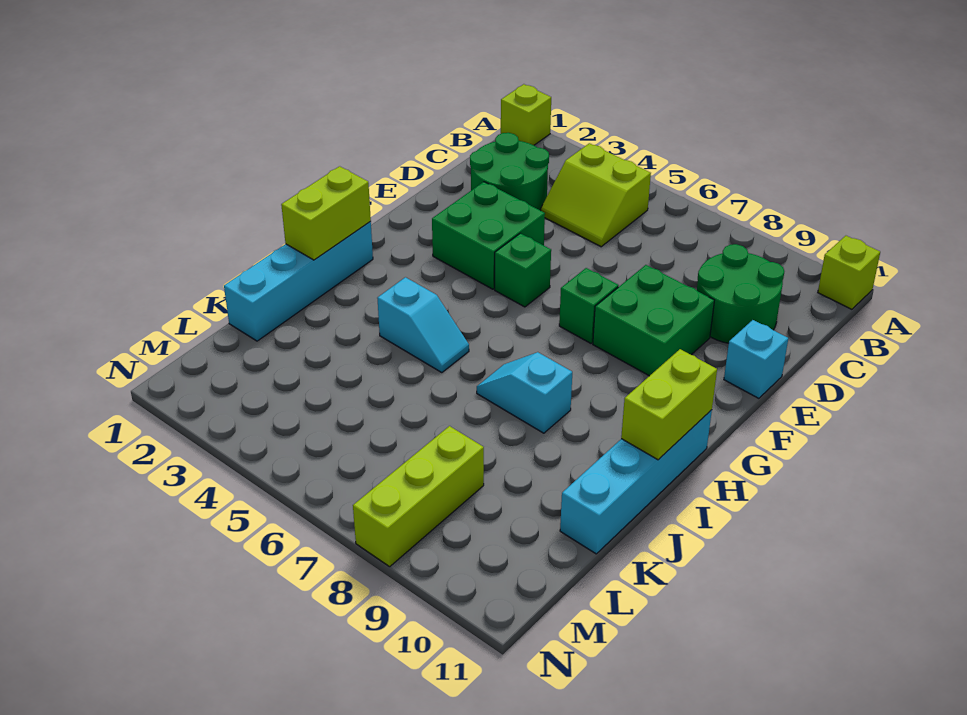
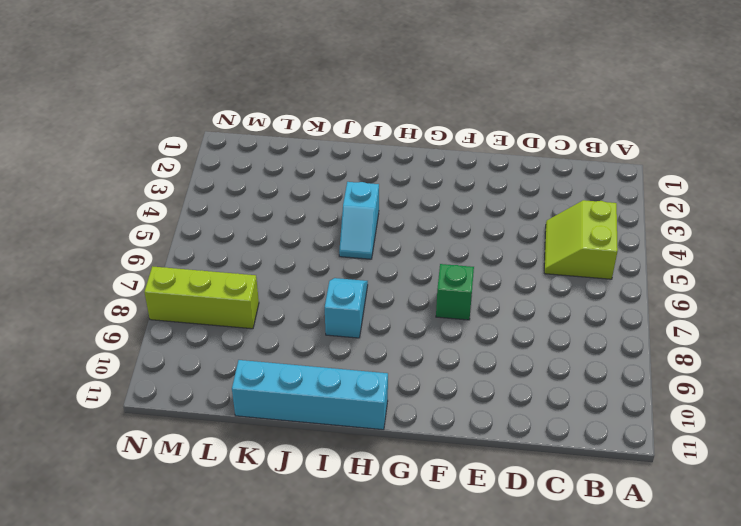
none -> lime brick A1 level 1
none -> lime brick A11 level 1
none -> green round brick C2:D3 level 1

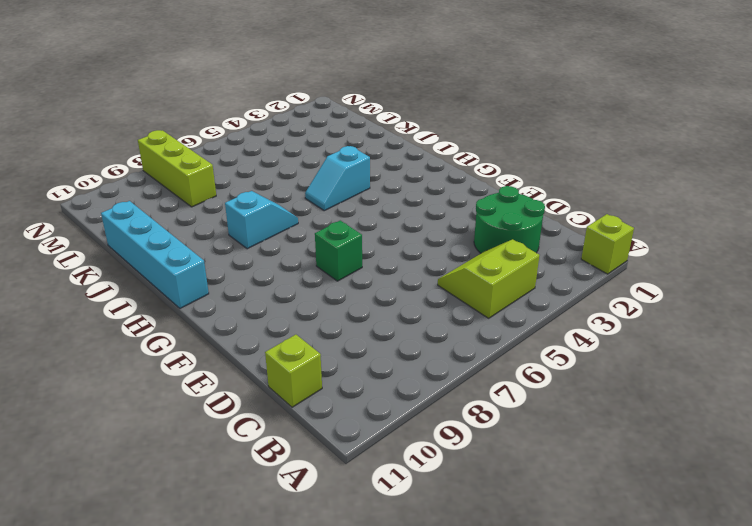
lime brick C11 level 1 -> lime brick A11 level 1
none -> green round brick C9:D10 level 1
none -> green brick E3:F4 level 1
none -> green brick E8:F9 level 1

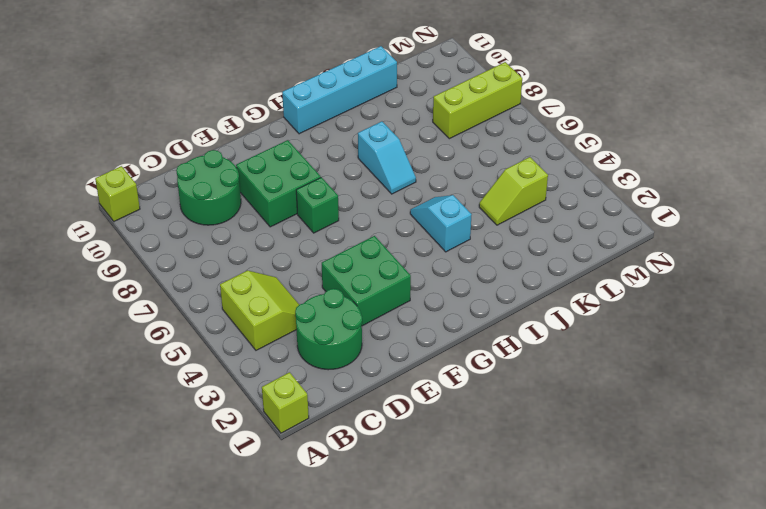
lime slope K4:L4 level 1 top L -> none
none -> cyan brick E11 level 1
none -> green brick F5 level 1
none -> cyan brick H1:K1 level 1

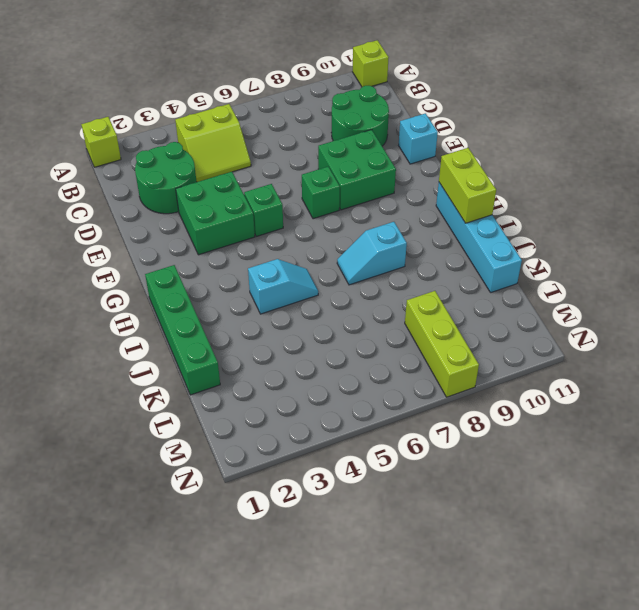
green brick H1:K1 level 1 -> cyan brick H1:K1 level 1
none -> lime brick H1:I1 level 2

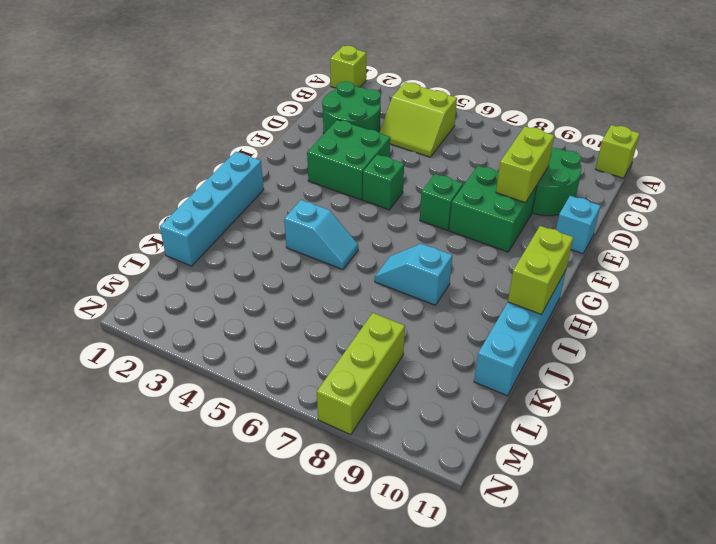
lime brick D9:E9 level 2 -> lime brick H1:I1 level 2

